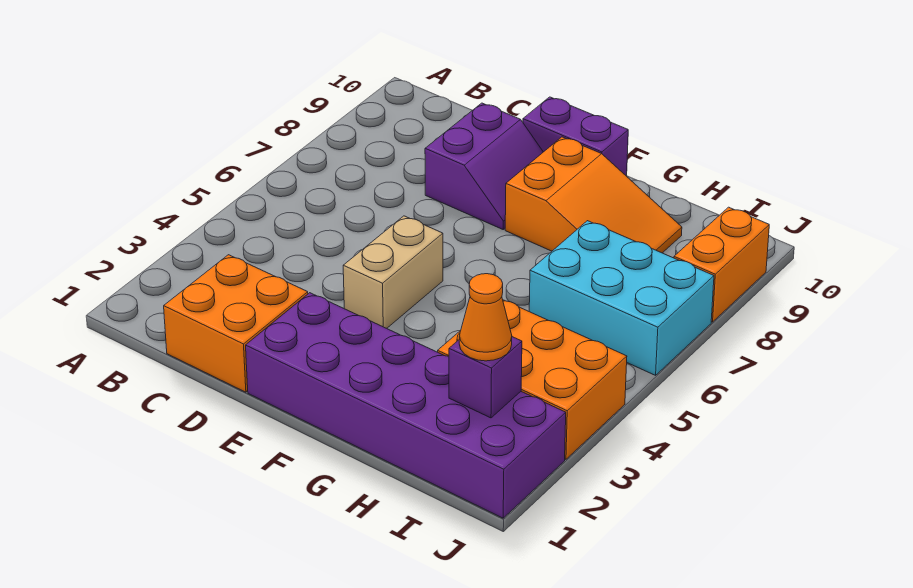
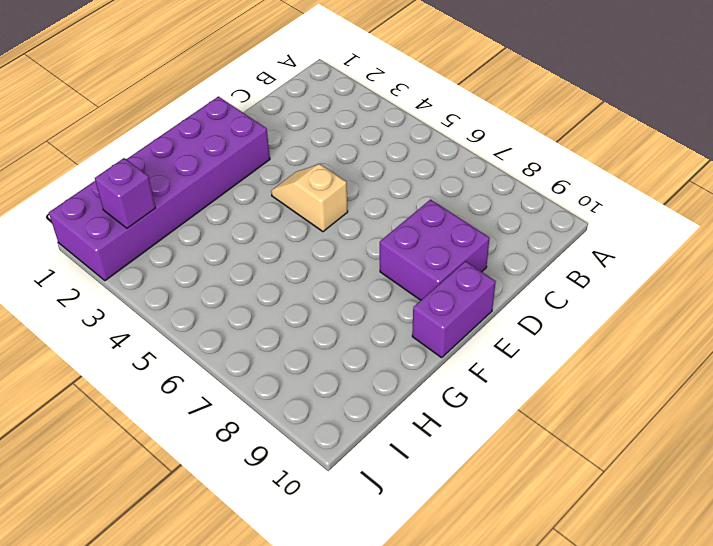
purple brick D8:E9 level 1 -> purple slope D8:E9 level 1 top D
tan slope E4:E5 level 1 top 5 -> tan brick E4:E5 level 1
none -> orange brick C1:D2 level 1
none -> orange slope F8:H9 level 1 top F

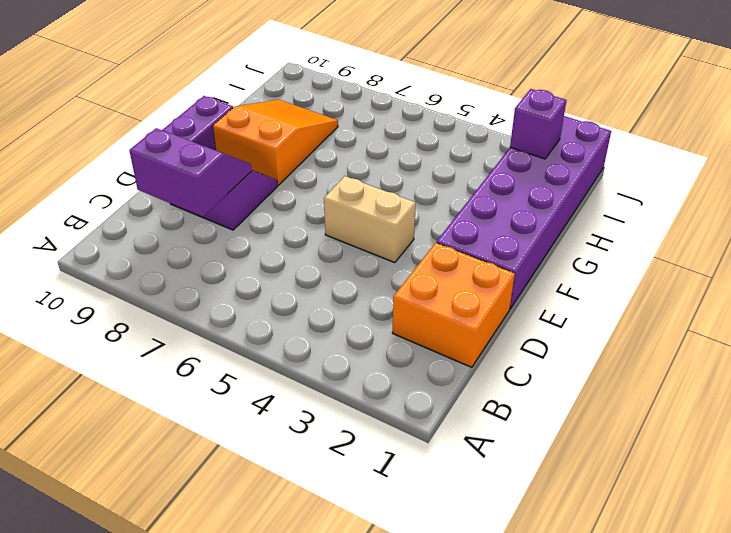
purple slope C8:D9 level 2 top C -> none
none -> orange brick H3:J4 level 1
none -> cyan brick H6:J7 level 1

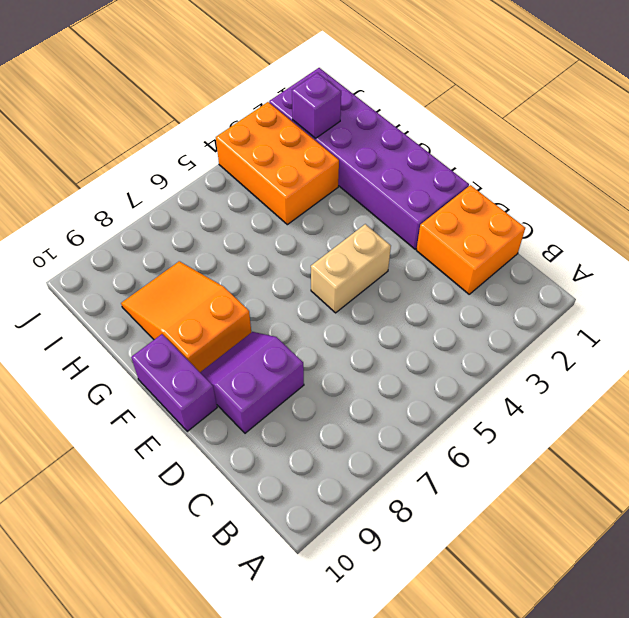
none -> cyan brick H6:J7 level 1
none -> orange brick J8:J9 level 1

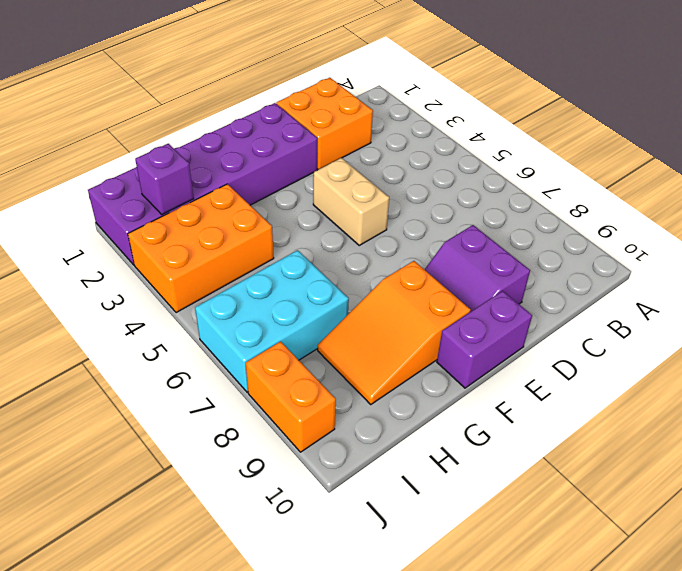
none -> orange cone I2 level 3

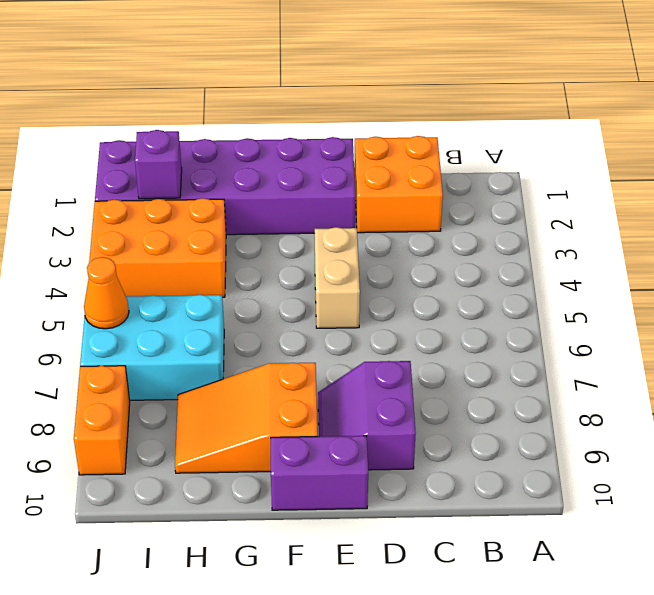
orange cone J6 level 2 -> orange cone I2 level 3

